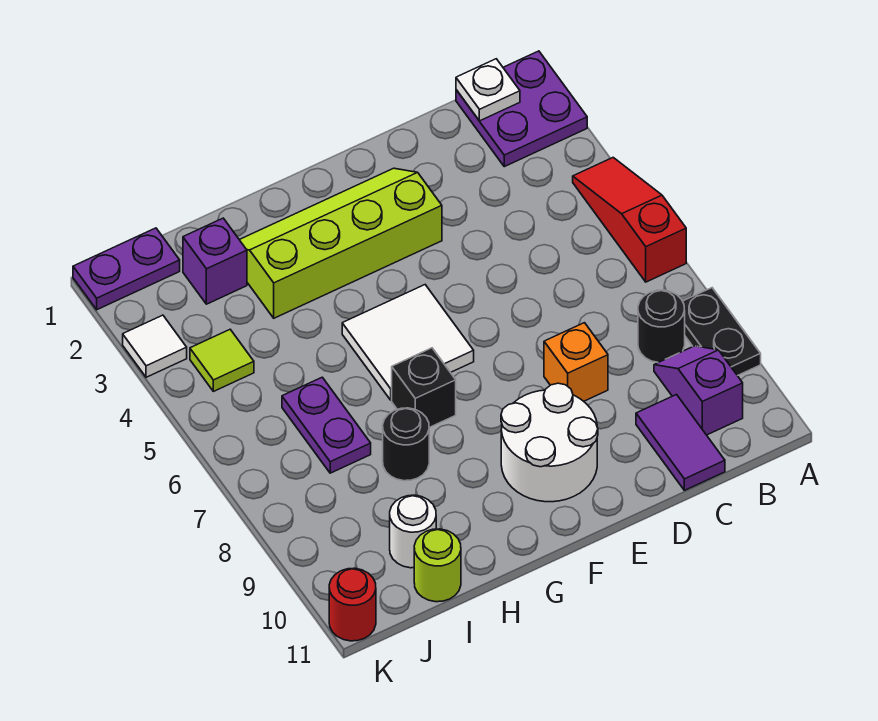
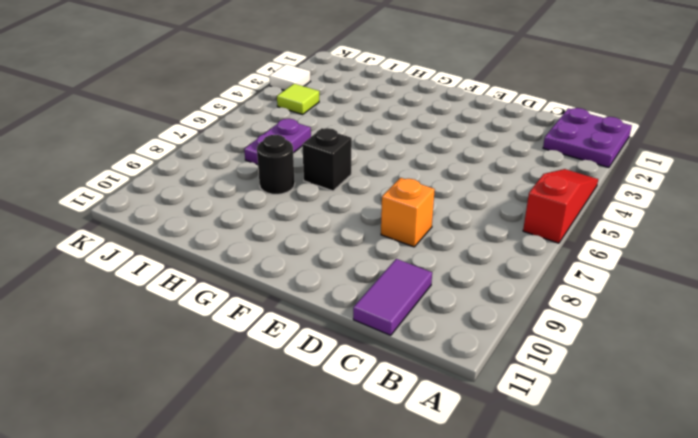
none -> black plate A8:A9 level 1
none -> black round brick B8 level 1
none -> purple slope B9:B10 level 1 top 10

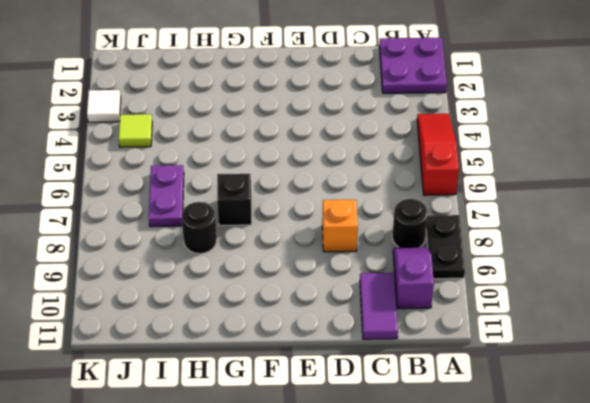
none -> lime slope E2:H3 level 1 top 3
none -> white round brick E9:F10 level 1
none -> white tile F5:G6 level 1

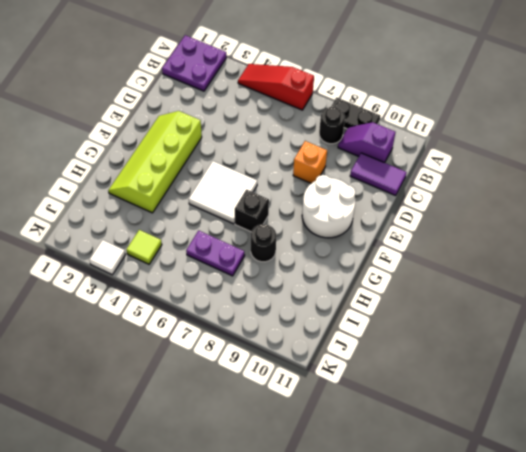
none -> purple brick I2 level 1
none -> white round brick I10 level 1
none -> lime round brick I11 level 1

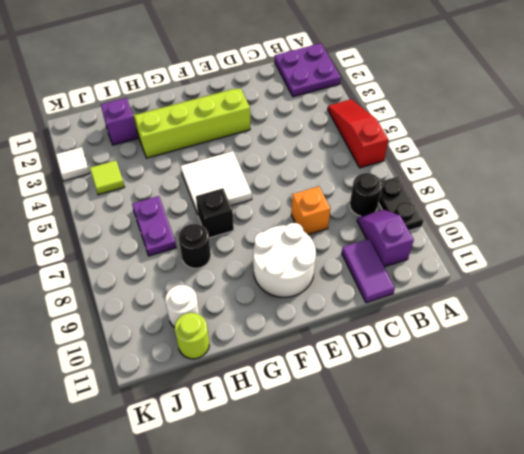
none -> purple plate J1:K1 level 1
none -> red round brick K11 level 1
none -> white plate B1 level 2

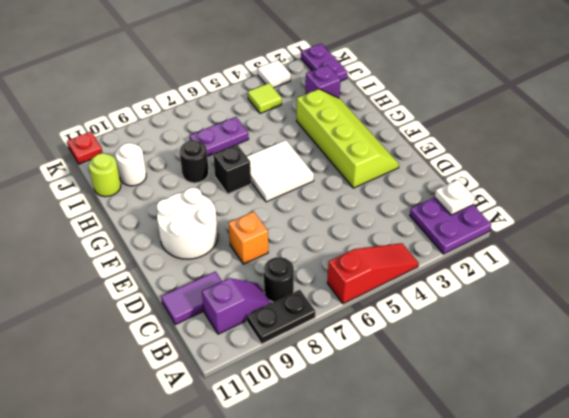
red plate K11 level 1 -> red round brick K11 level 1

